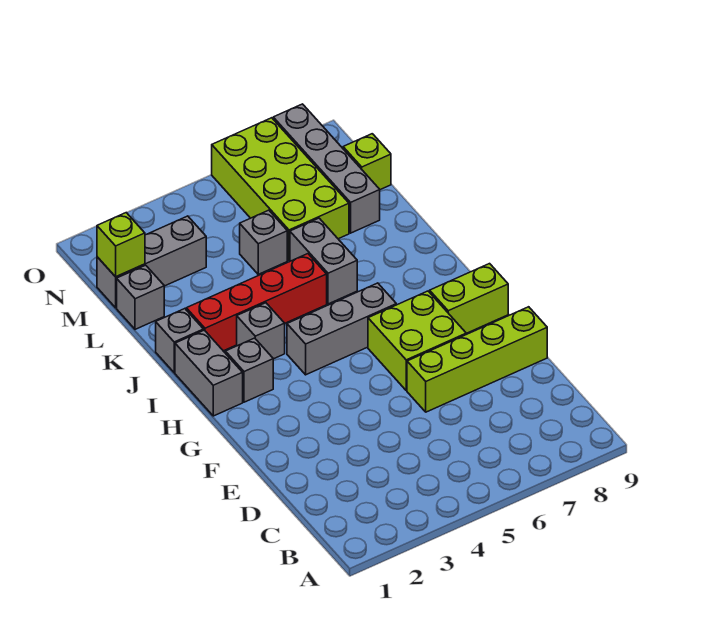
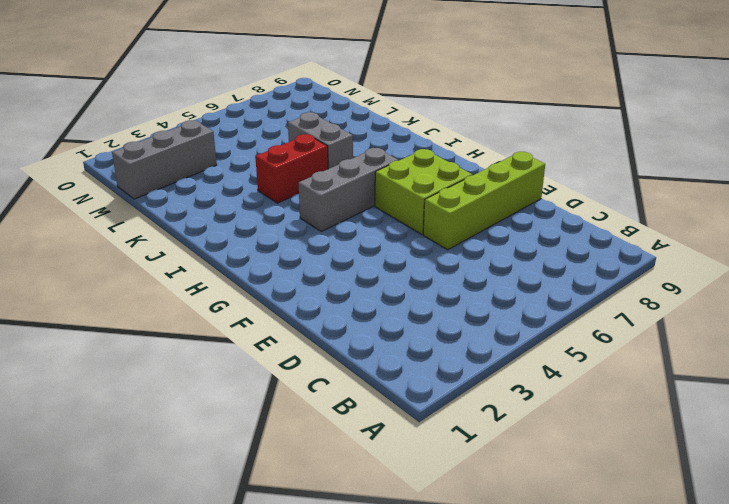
red brick J4:J5 level 1 -> red brick J2:J5 level 1
none -> lime brick G8:G9 level 1
none -> grey brick H1:I1 level 1
none -> grey brick H2 level 1

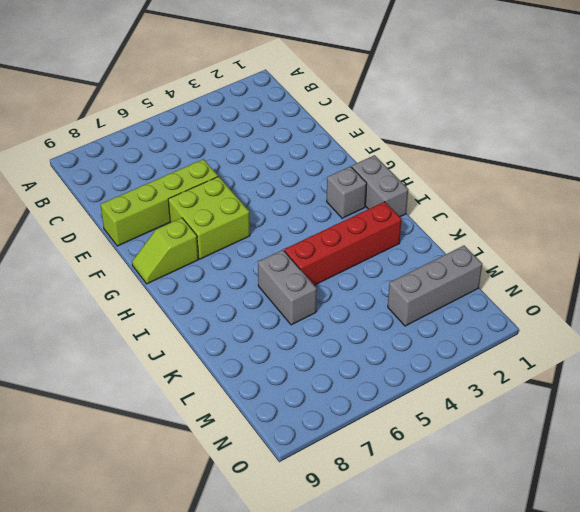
lime slope G8:G9 level 1 top 8 -> lime brick G8:G9 level 1
none -> grey brick H4:H6 level 1
none -> grey brick I3 level 1
none -> grey brick J1 level 1

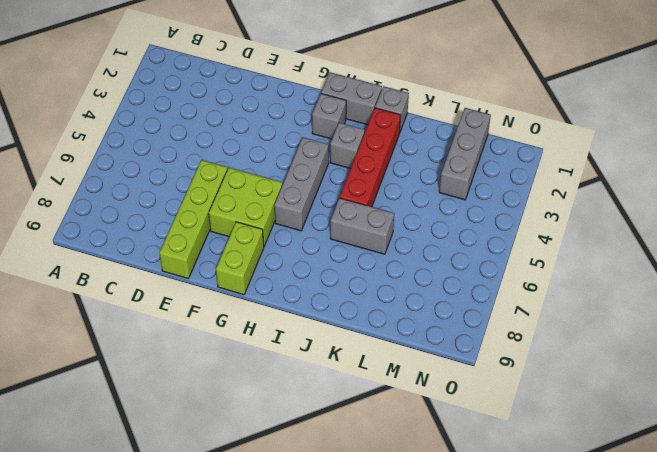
none -> grey brick L1 level 1
none -> grey brick L5 level 1
none -> lime brick L6:O7 level 1

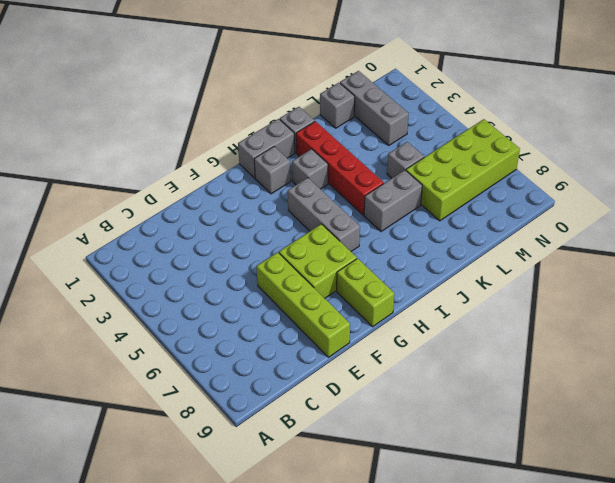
none -> grey brick L8:O8 level 1
none -> lime brick M9 level 1
none -> lime brick M1 level 2

